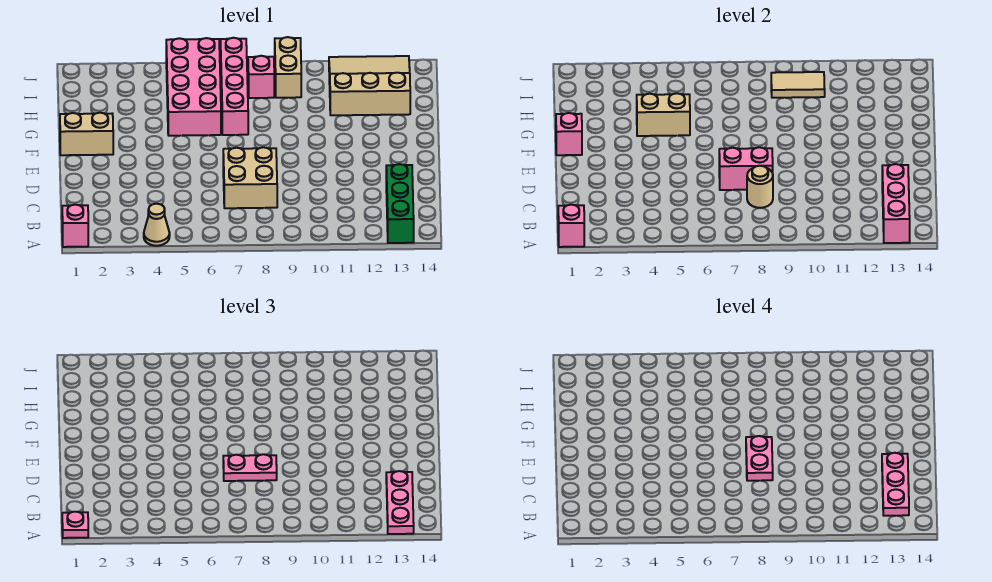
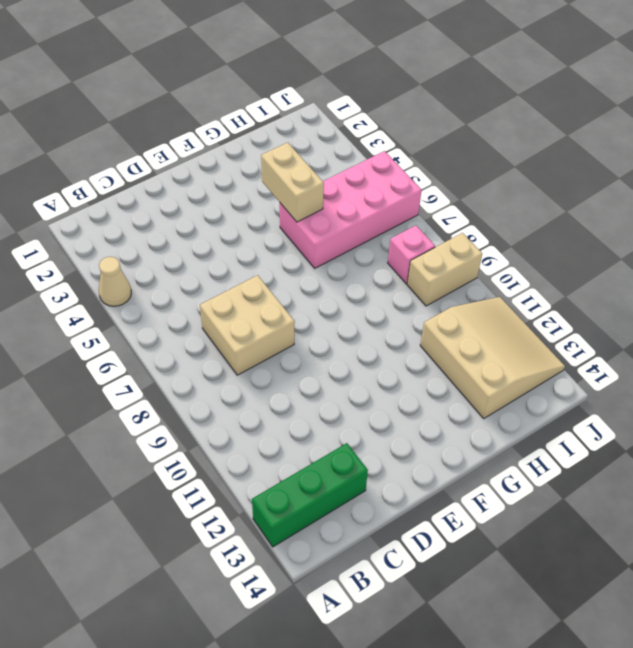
none -> pink brick A1 level 1
none -> tan brick F1:F2 level 1
none -> pink brick G7:J7 level 1

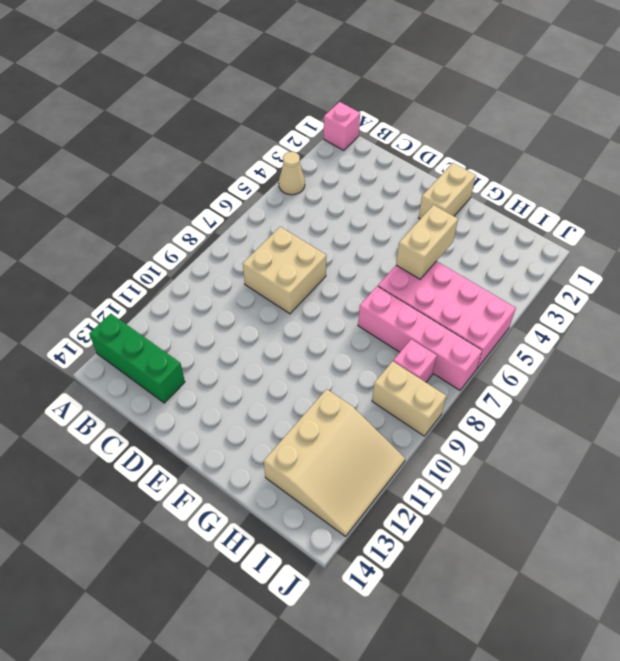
none -> pink brick A1 level 2
none -> pink brick A13:C13 level 2
none -> tan round brick C8 level 2

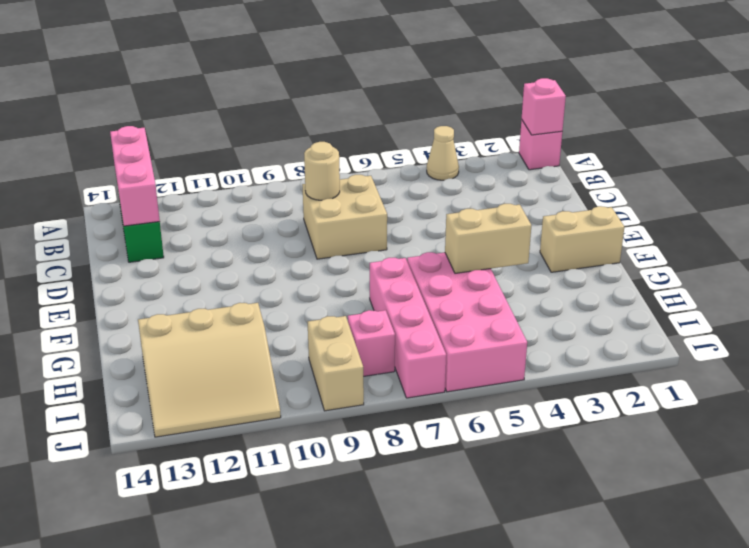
none -> pink brick D7:D8 level 2
none -> pink brick F1 level 2
none -> tan tile I9:I10 level 2

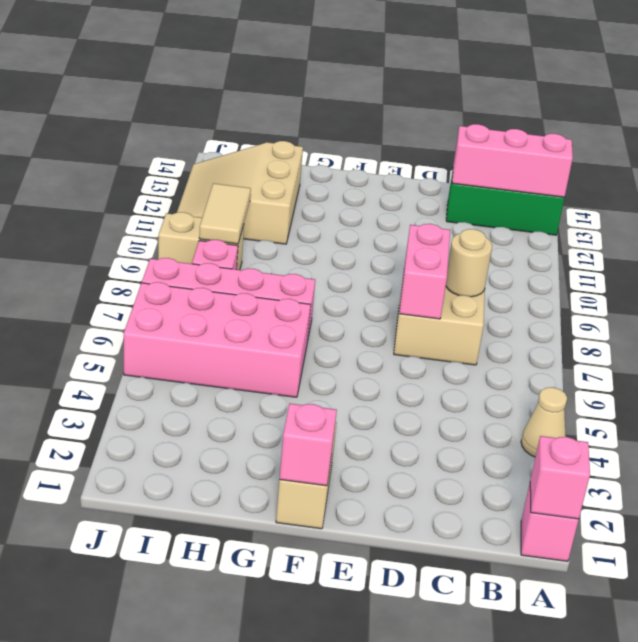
none -> tan brick G4:G5 level 2
none -> pink plate A1 level 3
none -> pink plate A13:C13 level 3

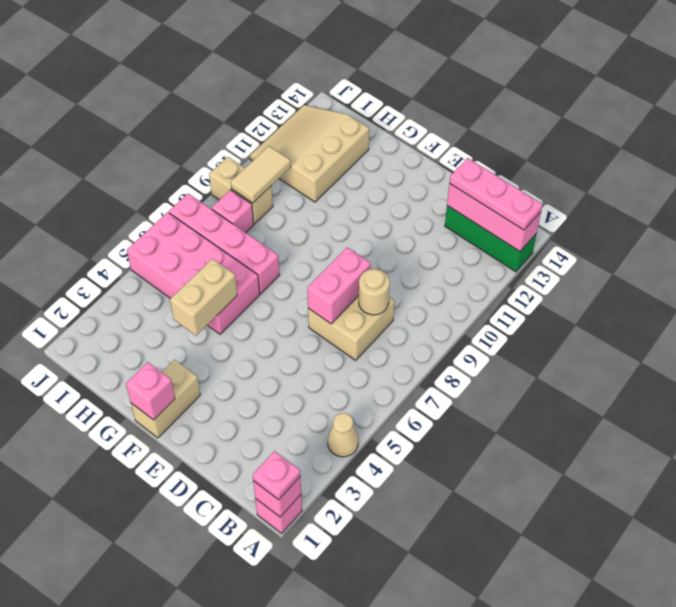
none -> pink plate D7:D8 level 3
none -> pink plate B13:D13 level 4
none -> pink plate D8:E8 level 4

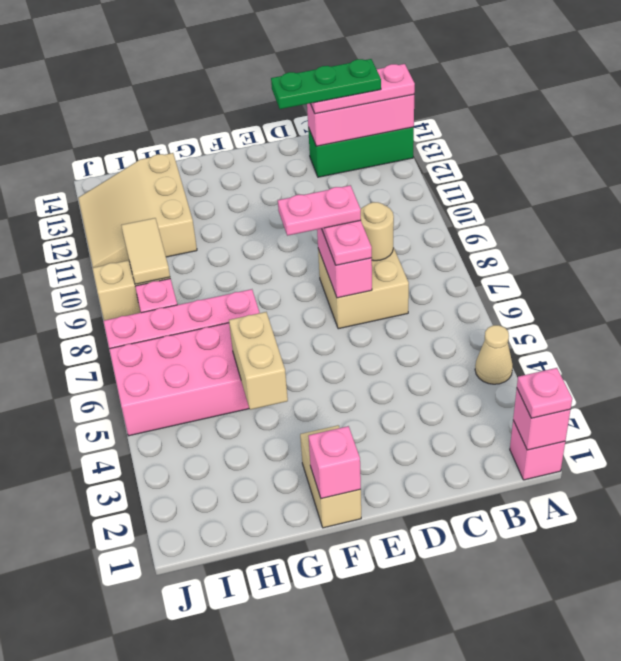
green plate B13:D13 level 4 -> pink plate B13:D13 level 4

